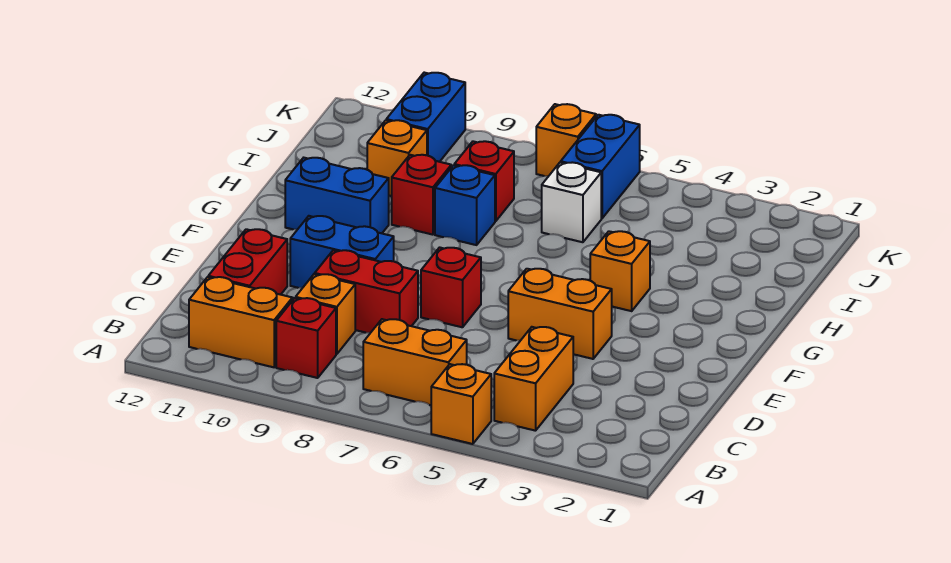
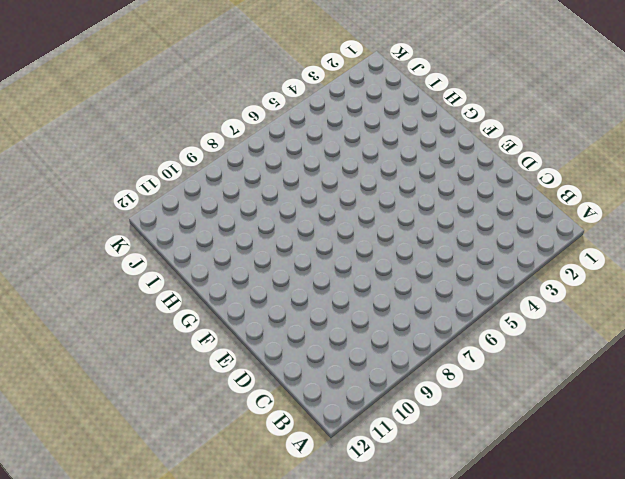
none -> orange brick A5 level 1
none -> orange brick B4:C4 level 1
none -> orange brick B6:B7 level 1

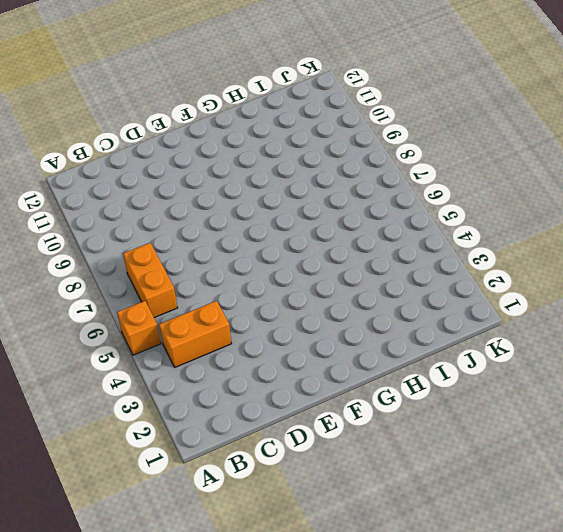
none -> red brick B9 level 1
none -> orange brick B10:B11 level 1
none -> orange brick C9 level 1

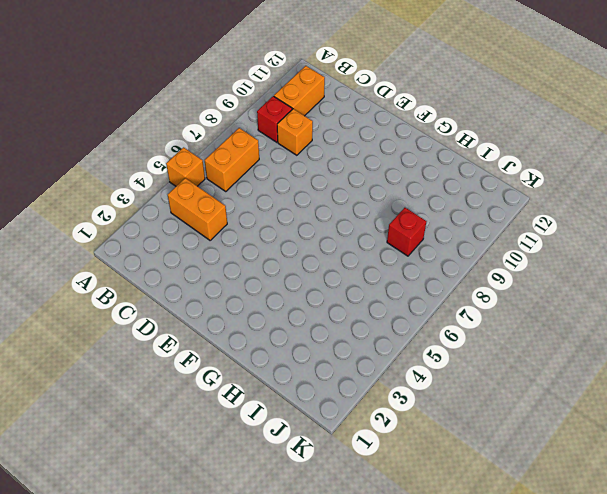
none -> red brick C11:D11 level 1
none -> red brick D8:D9 level 1
none -> orange brick E4:E5 level 1

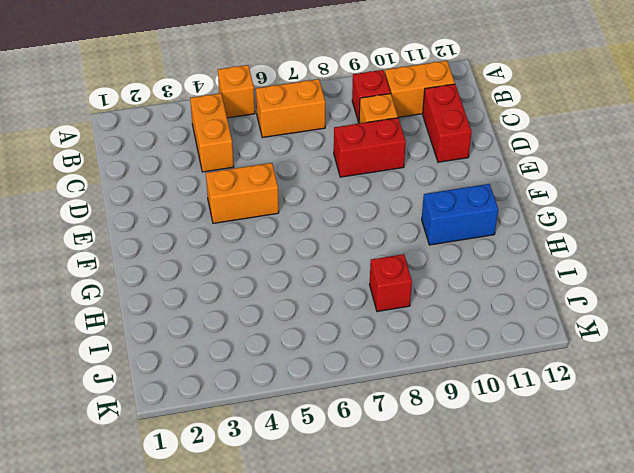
none -> red brick E7 level 1
none -> blue brick E9:E10 level 1
none -> orange brick G4 level 1

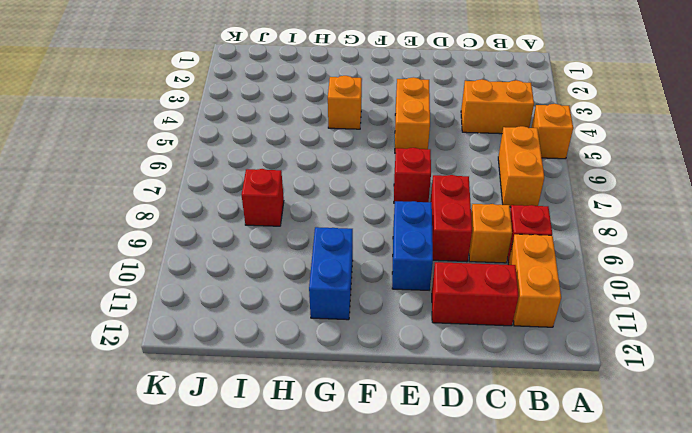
none -> blue brick H8 level 1
none -> red brick H9 level 1
none -> white brick I6 level 1

